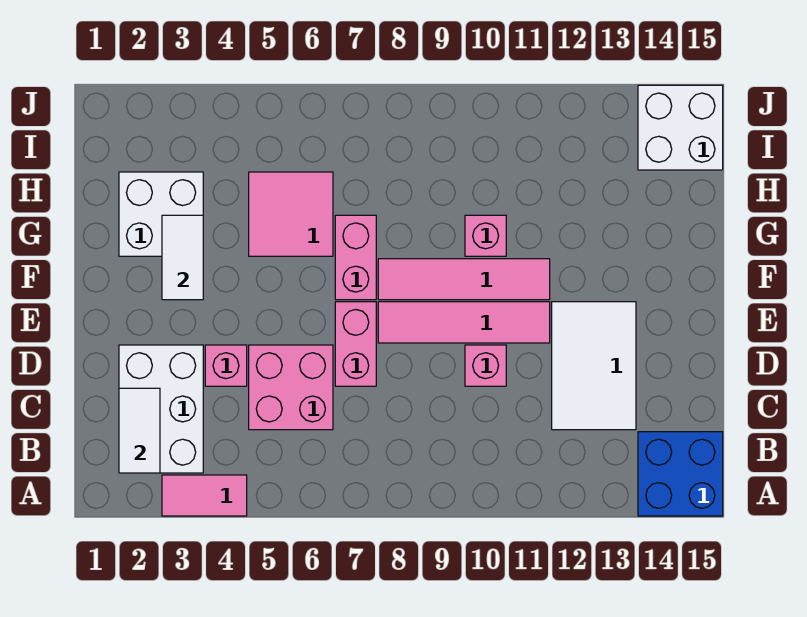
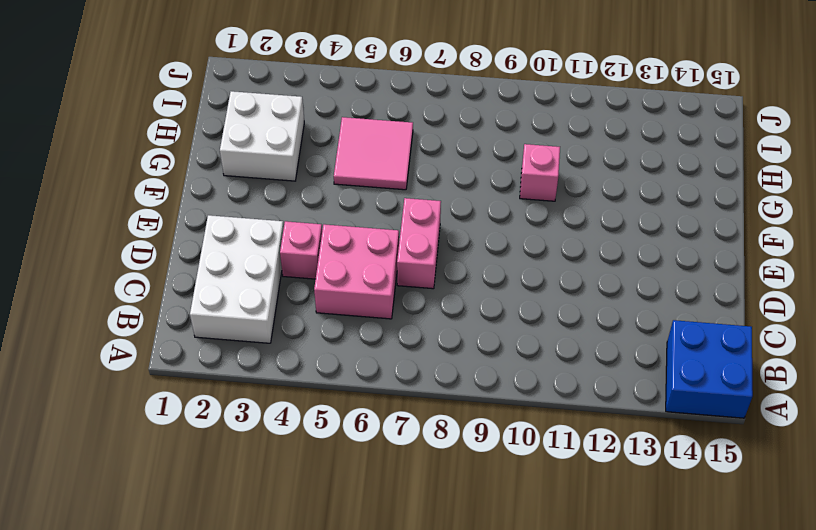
none -> pink tile A3:A4 level 1
none -> white tile C12:E13 level 1
none -> pink brick D10 level 1

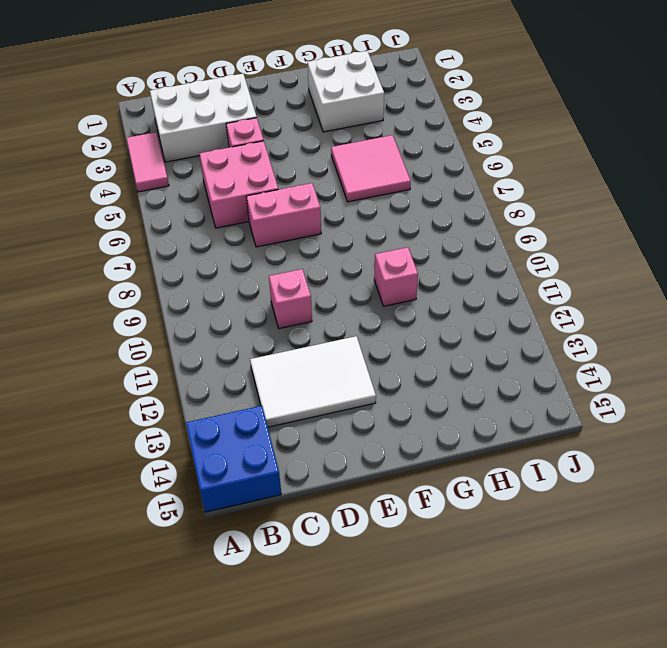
none -> pink tile E8:E11 level 1
none -> pink brick F7:G7 level 1
none -> pink tile F8:F11 level 1

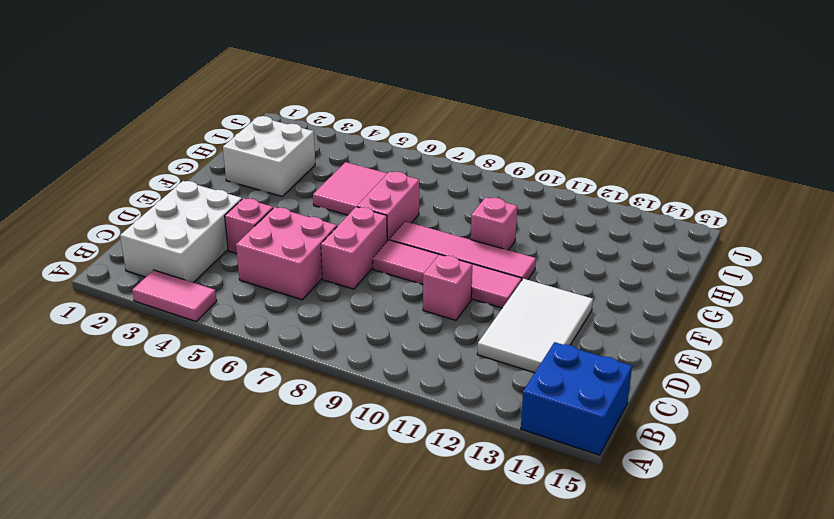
none -> white brick I14:J15 level 1
none -> white tile B2:C2 level 2
none -> white tile F3:G3 level 2

